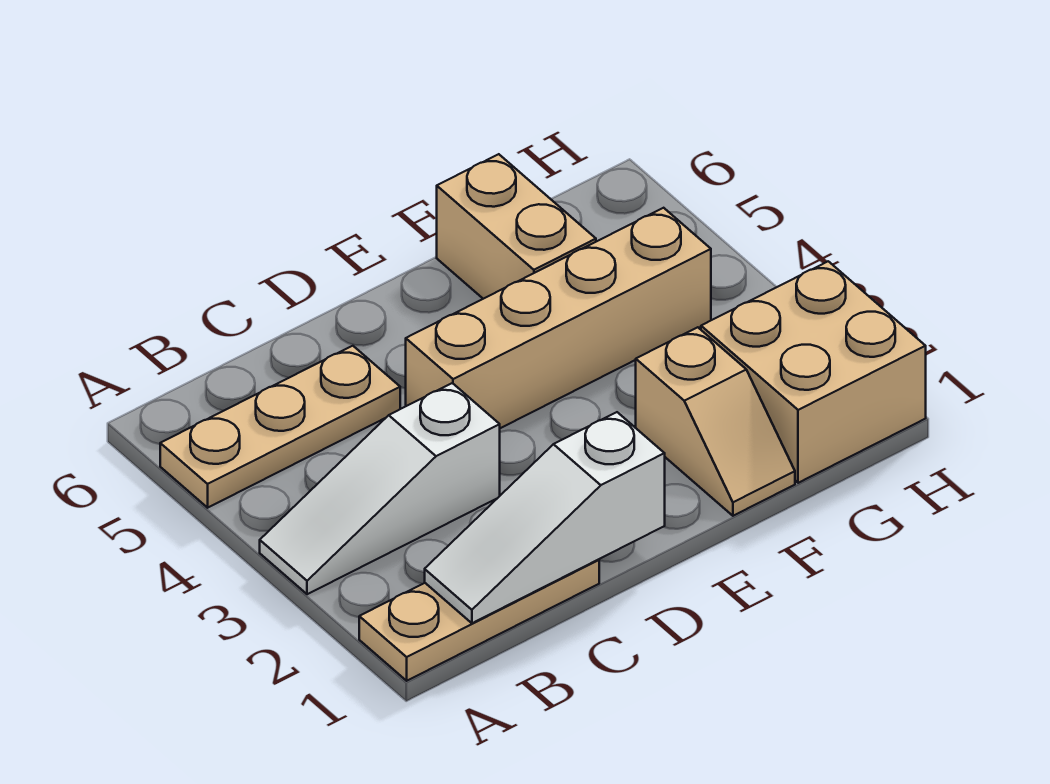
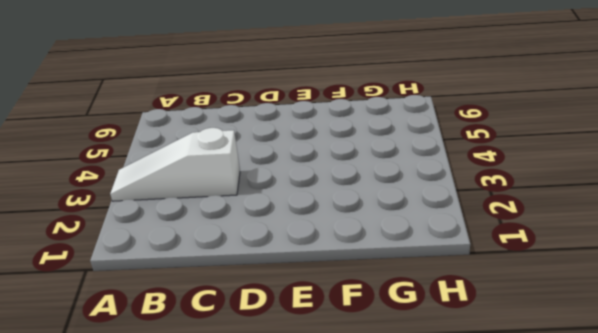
none -> tan plate A1:C1 level 1
none -> tan plate A5:C5 level 1

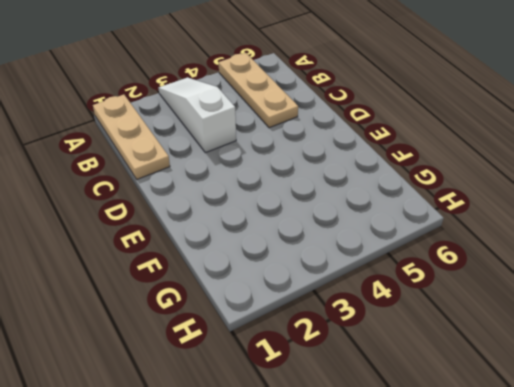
none -> tan brick D4:G4 level 1
none -> tan slope F1:F2 level 1 top 2

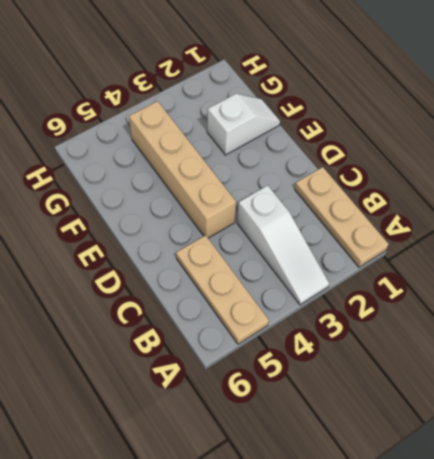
white slope F1:F2 level 1 top 2 -> tan slope F1:F2 level 1 top 2
none -> tan brick F5:F6 level 1
none -> tan brick G1:H2 level 1

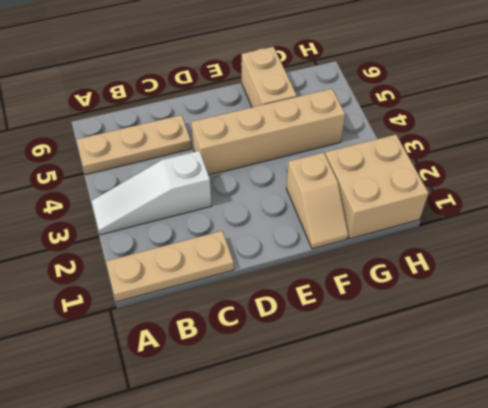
none -> white slope B1:D1 level 2 top D

